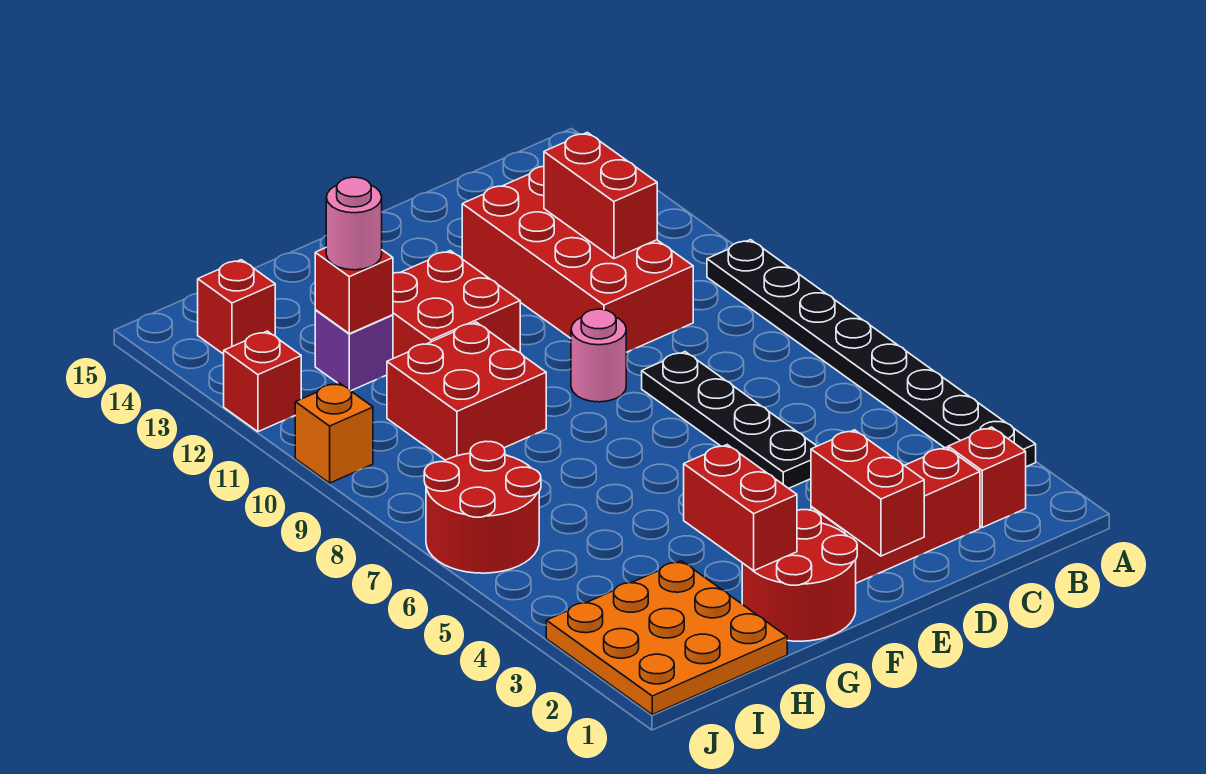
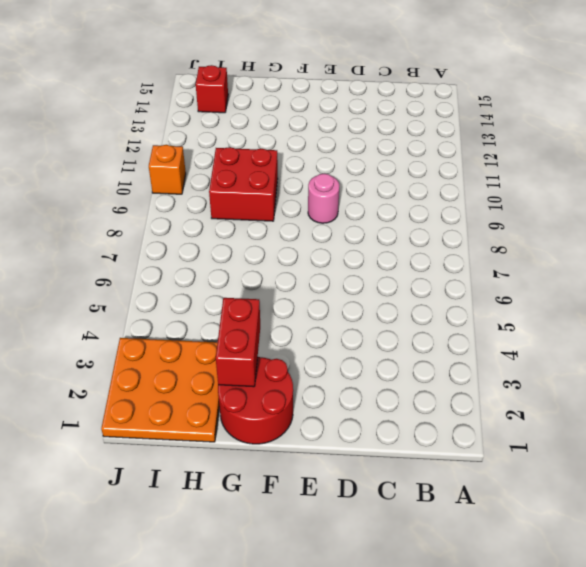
none -> black plate A3:A10 level 1
none -> red brick B2 level 1
none -> red brick C2:E2 level 1

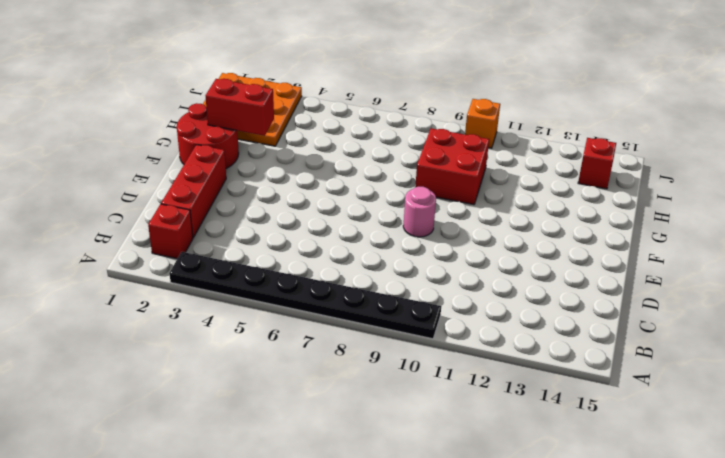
none -> red brick C10:D13 level 1
none -> black plate D5:D8 level 1
none -> red brick F11:G12 level 1

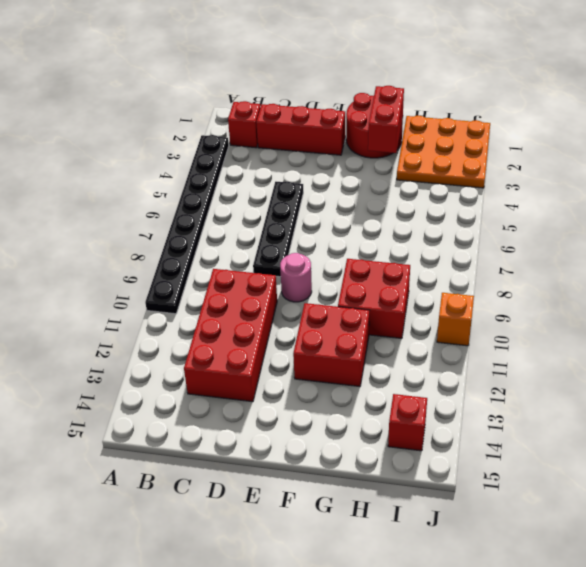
none -> purple brick H12 level 1
none -> red round brick I6:J7 level 1
none -> red brick J12 level 1

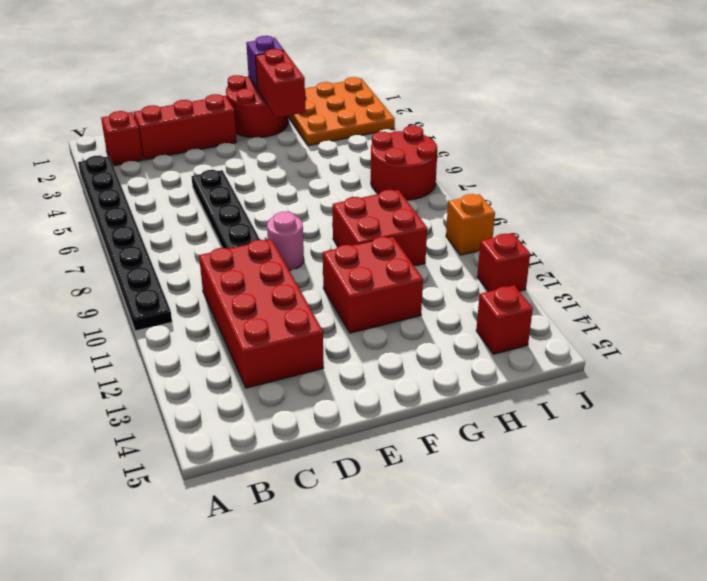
purple brick G1 level 2 -> purple brick H12 level 1
none -> red brick C11:C12 level 2
none -> red brick E1:E2 level 2
none -> red brick H12 level 2

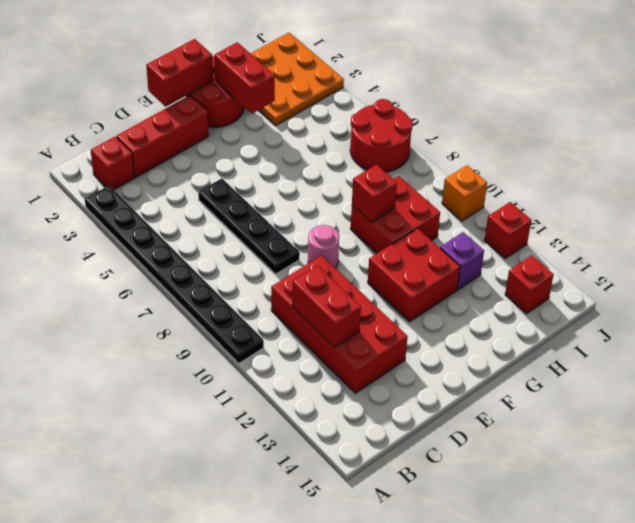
red brick E1:F1 level 2 -> red brick E1:E2 level 2
red brick G9 level 2 -> red brick H12 level 2
none -> pink round brick H12 level 3

